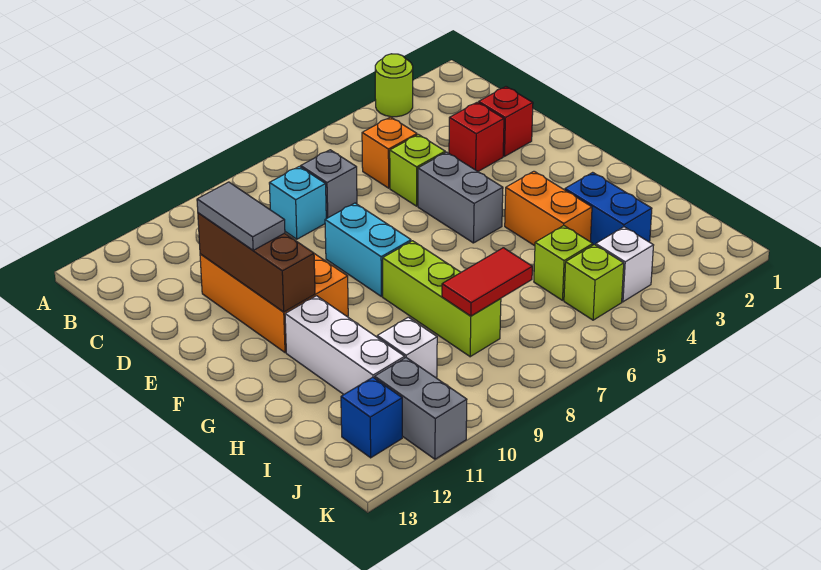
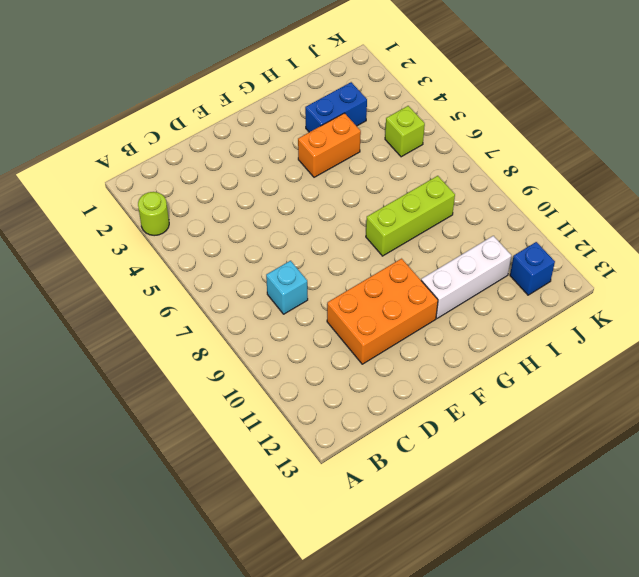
none -> orange brick C5 level 1
none -> grey brick C7 level 1
none -> red brick D2 level 1

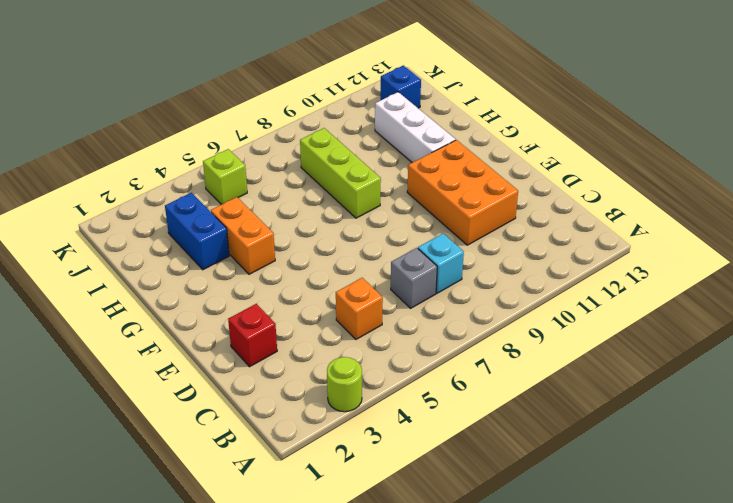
none -> red brick D3 level 1
none -> lime brick D5 level 1
none -> grey brick E5:F5 level 1

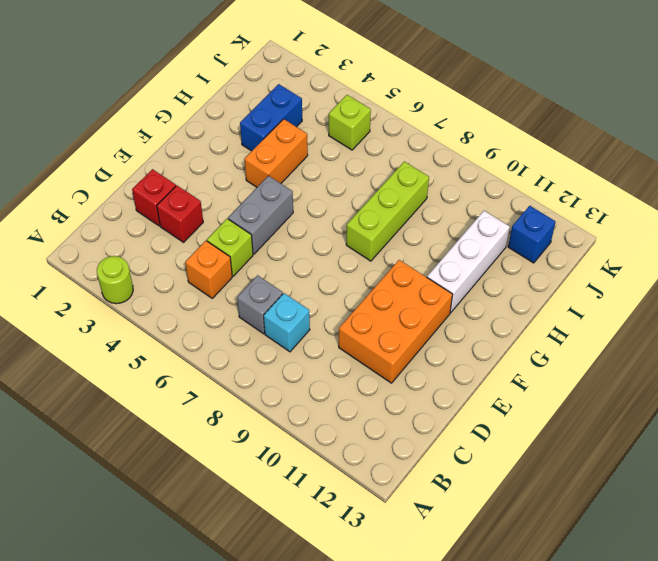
none -> cyan brick E8:F8 level 1
none -> lime brick I5 level 1
none -> white brick I10 level 1

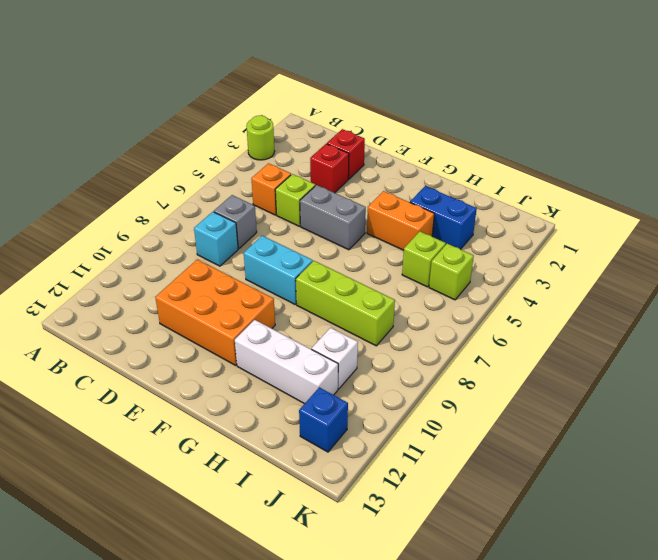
none -> white brick J4 level 1
none -> grey brick J11:K11 level 1
none -> brown brick D11:F11 level 2

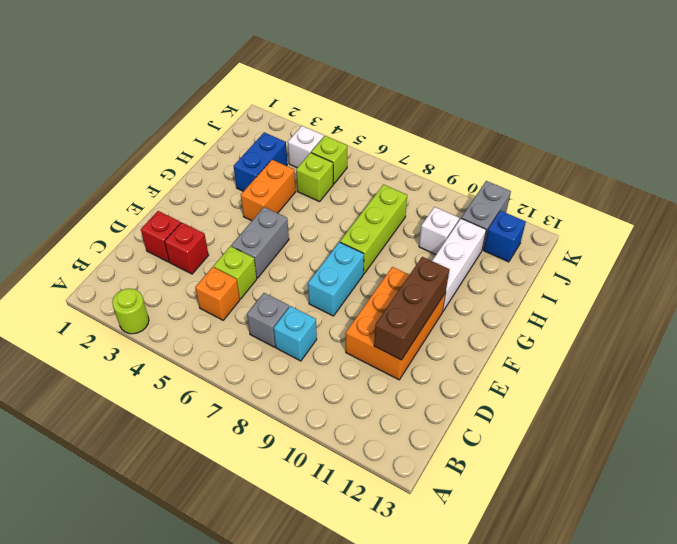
none -> red tile I7:I8 level 2
none -> grey tile D11:E11 level 3

